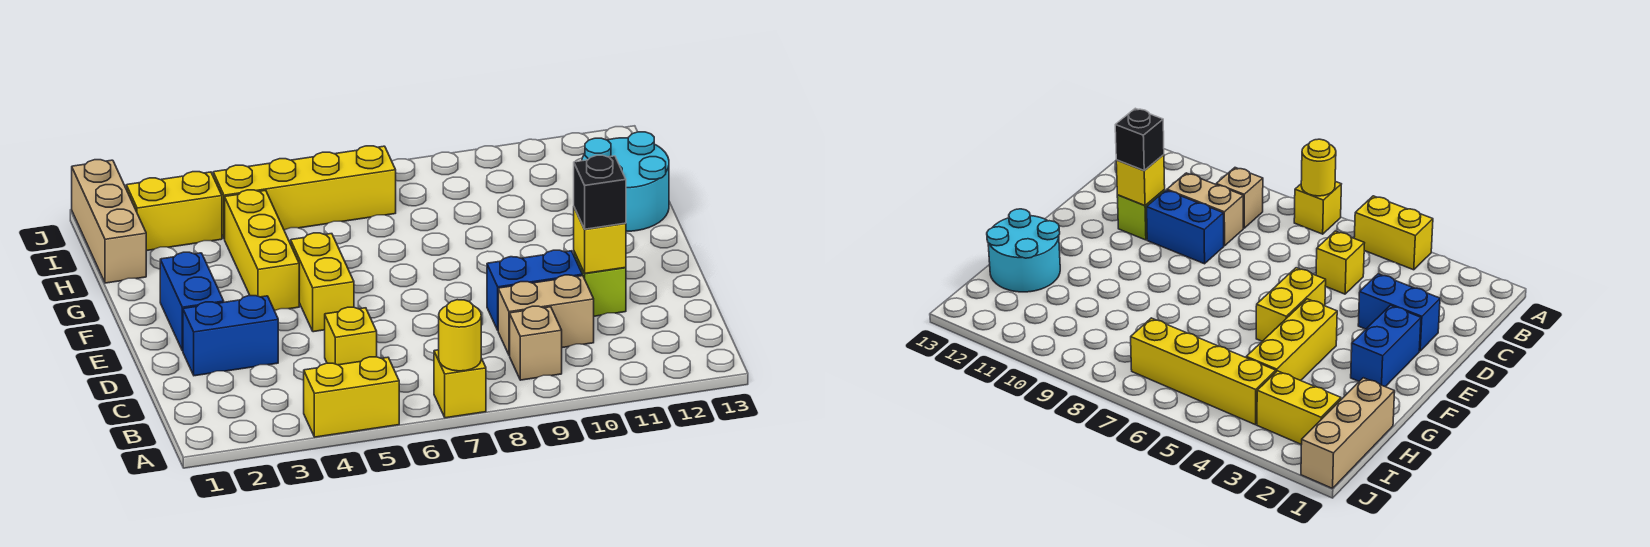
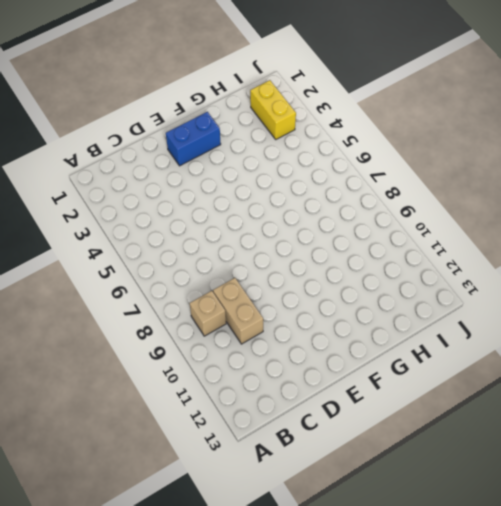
none -> yellow brick A4:A5 level 1
none -> yellow brick A7 level 1
none -> yellow brick C5 level 1

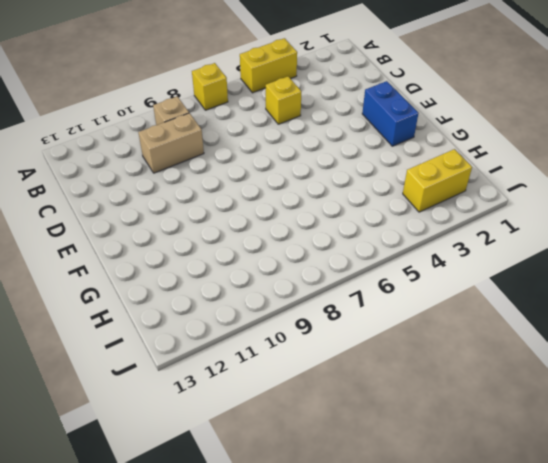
none -> blue brick D2:D3 level 1
none -> blue brick D9:D10 level 1
none -> lime brick D11 level 1

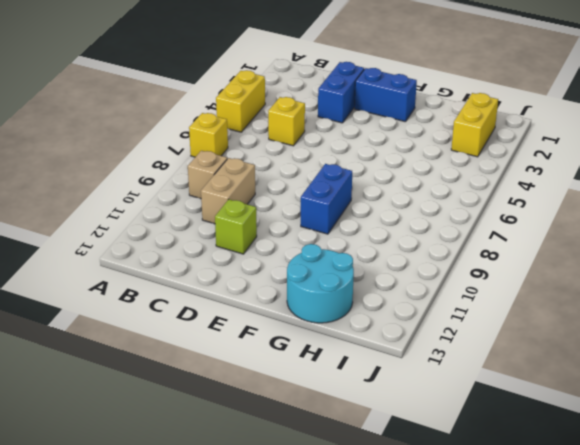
blue brick F8:F9 level 1 -> blue brick D9:D10 level 1
none -> yellow brick E5:F5 level 1
none -> yellow brick F4:H4 level 1
none -> tan brick H1:J1 level 1

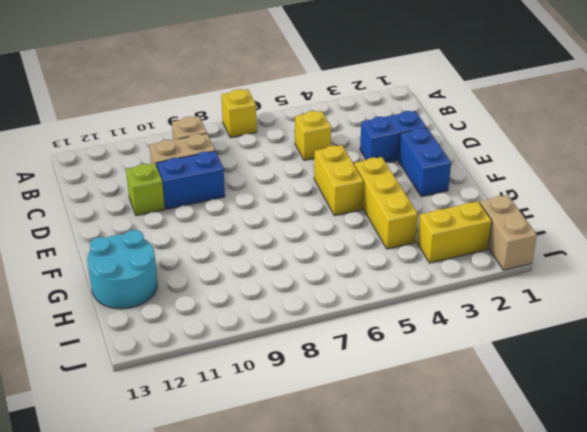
tan brick I1:J1 level 1 -> tan brick H1:J1 level 1
none -> yellow brick A4:A5 level 1
none -> yellow brick I4:I7 level 1
none -> yellow round brick A7 level 2

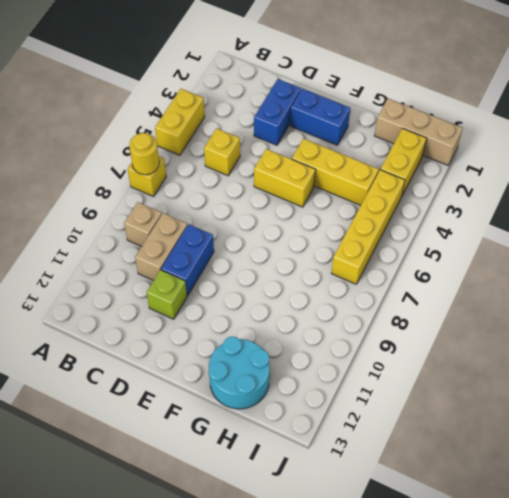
none -> yellow brick D11 level 2
none -> black brick D11 level 3

